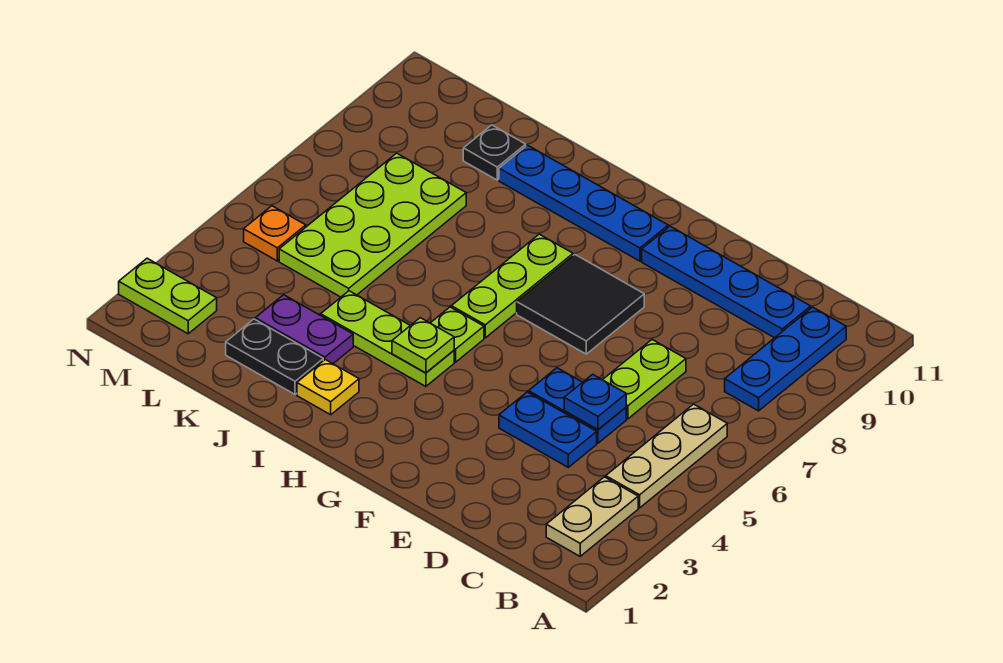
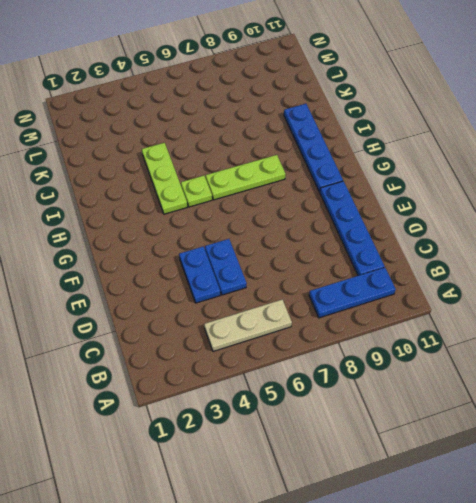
none -> tan plate B2:B3 level 1
none -> lime plate D6:D7 level 1
none -> black tile F7:G8 level 1

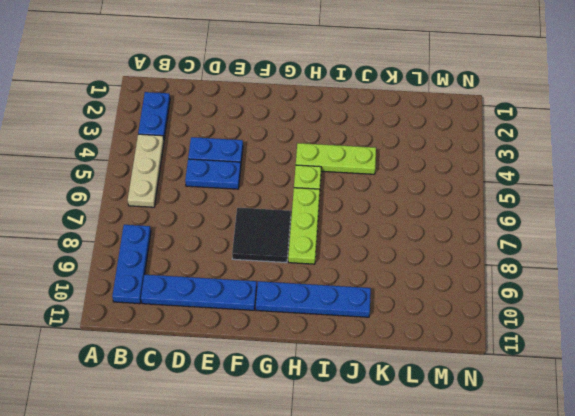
blue plate B2:B3 level 1 -> tan plate B2:B3 level 1
none -> lime plate D6:D7 level 1
none -> yellow plate I2 level 1
none -> black plate J2:K2 level 1

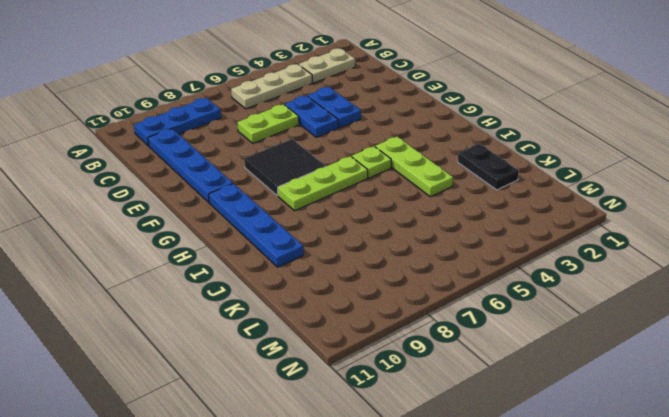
none -> yellow plate I2 level 1
none -> purple plate J3:K3 level 1
none -> lime plate K5:L8 level 1

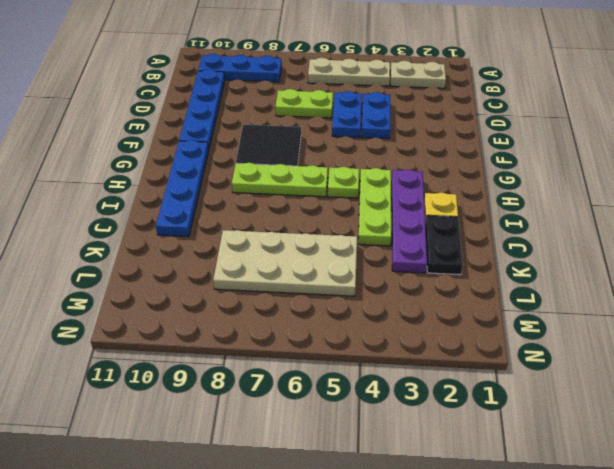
purple plate H3:K3 level 1 -> purple plate J3:K3 level 1
tan plate K5:L8 level 1 -> lime plate K5:L8 level 1
none -> black plate K10 level 1
none -> lime plate M2:N2 level 1
none -> orange plate M5 level 1

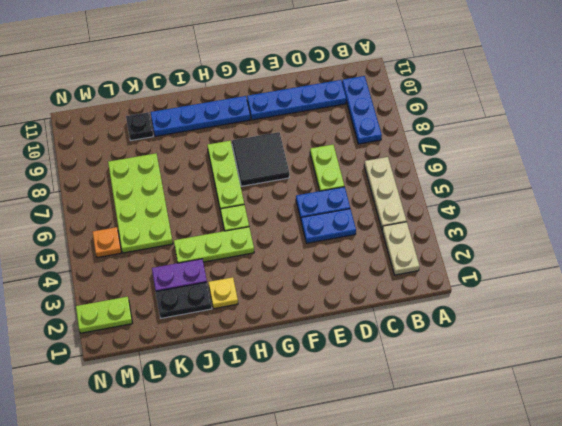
none -> blue plate D5 level 2
none -> lime plate H4 level 2

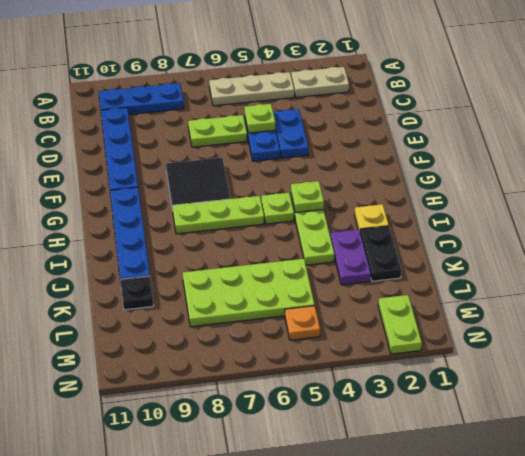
lime plate D5 level 2 -> blue plate D5 level 2

